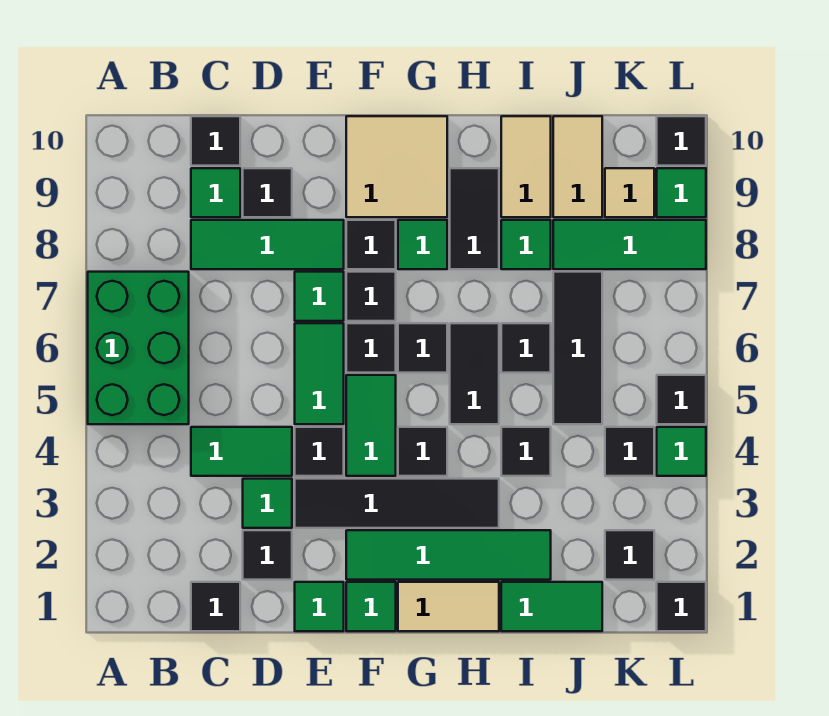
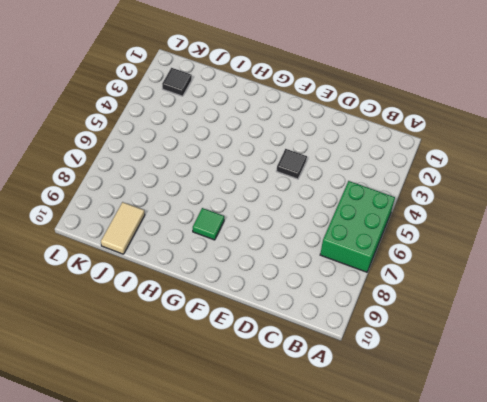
none -> black tile C1 level 1
none -> green tile C4:D4 level 1
none -> green tile C8:E8 level 1
none -> green tile C9 level 1

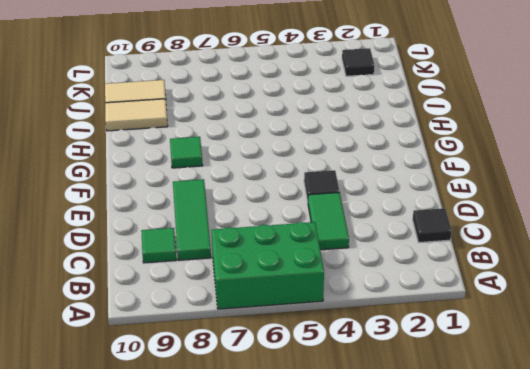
none -> black tile C10 level 1
none -> black tile D2 level 1
none -> green tile D3 level 1
none -> black tile D9 level 1

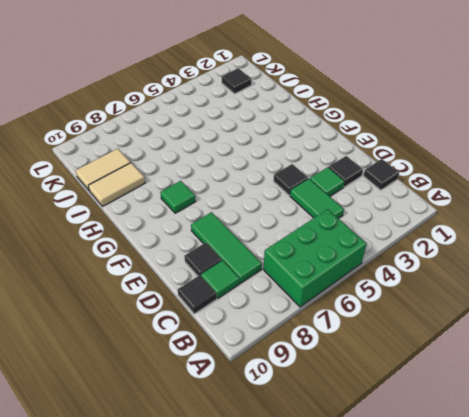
none -> green tile E1 level 1
none -> black tile E3:H3 level 1
none -> green tile E5:E6 level 1
none -> green tile E7 level 1

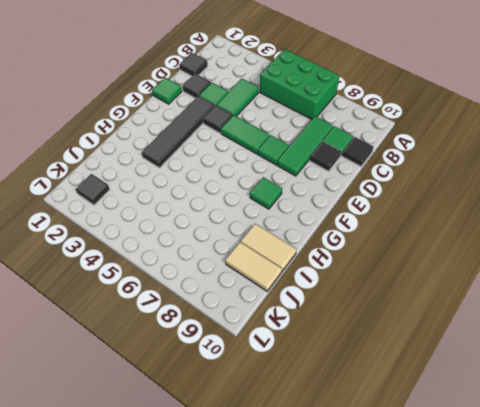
none -> green tile F1 level 1
none -> green tile F2:I2 level 1
none -> green tile F4:F5 level 1
none -> black tile F6 level 1

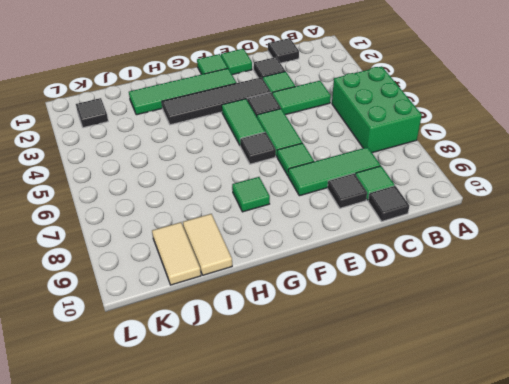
none -> black tile F7 level 1
none -> black tile F8 level 1
none -> tan tile F9:G10 level 1
none -> tan tile G1:H1 level 1

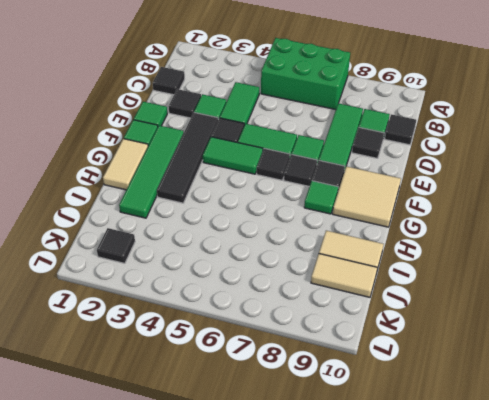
none -> black tile G4 level 1
none -> black tile G6 level 1
none -> black tile H5:H6 level 1
none -> black tile H8:H9 level 1

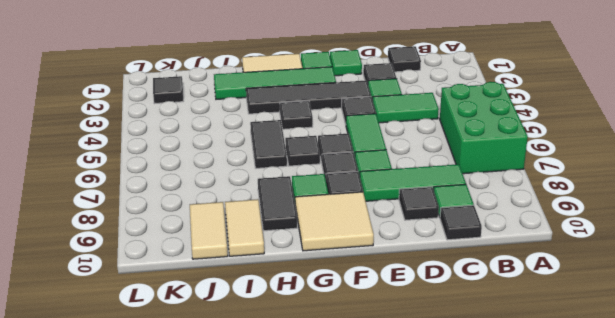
none -> green tile F4:F5 level 1
none -> green tile I1:J1 level 1
none -> black tile I4 level 1
none -> black tile I6 level 1

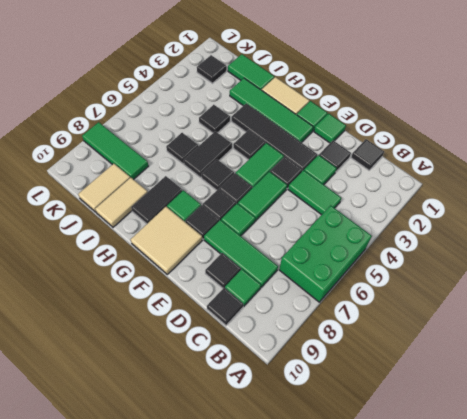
none -> green tile I8 level 1
none -> black tile J5:J7 level 1
none -> black tile K4 level 1
none -> tan tile K9 level 1

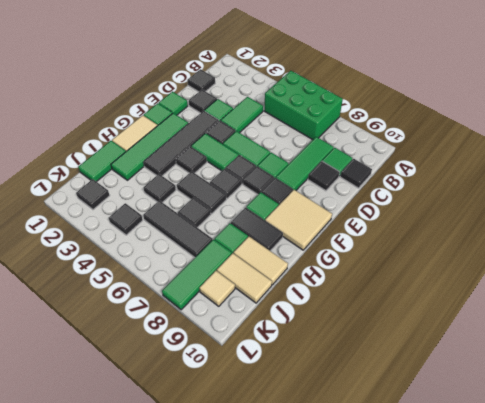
none -> black tile L1 level 1
none -> green tile L4 level 1
none -> black tile L5 level 1
none -> green tile L9 level 1

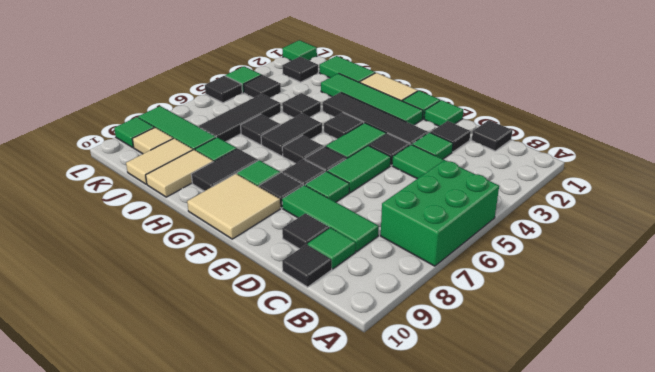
green tile L1 level 1 -> black tile L1 level 1
none -> black tile L10 level 1

